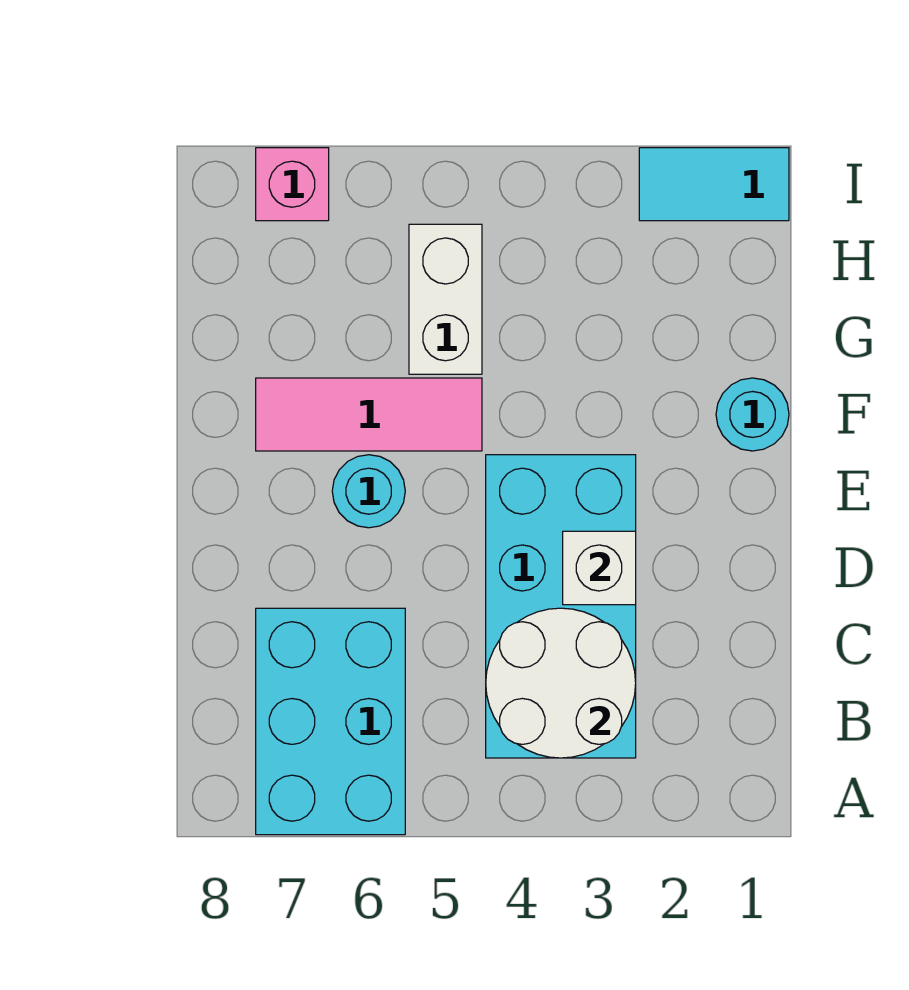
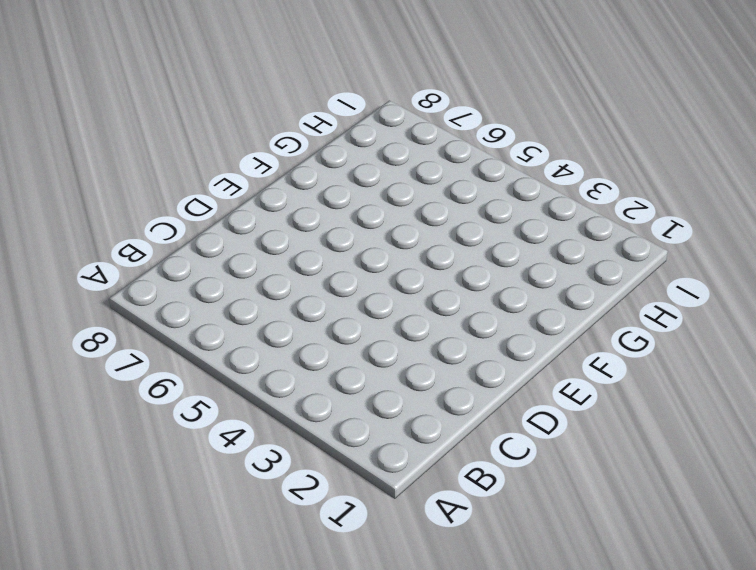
none -> cyan brick A6:C7 level 1
none -> cyan brick B3:E4 level 1

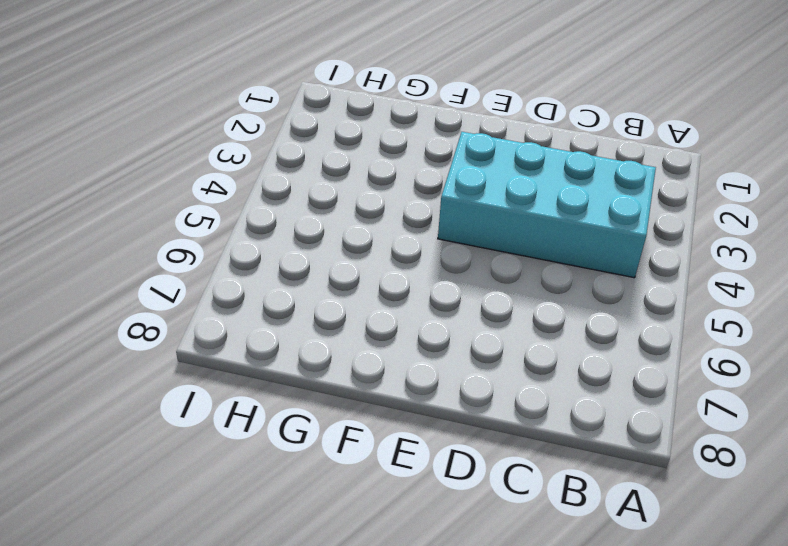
none -> cyan brick A6:C7 level 1
none -> cyan round brick E6 level 1

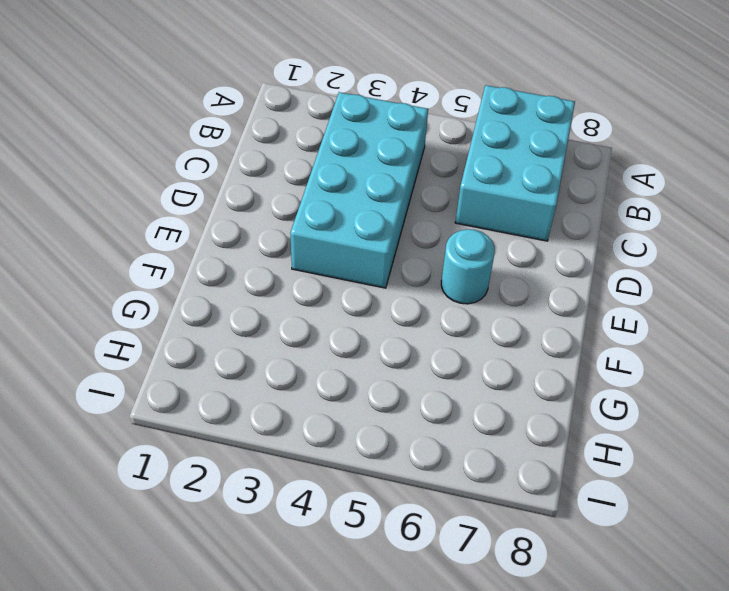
none -> cyan round brick F1 level 1
none -> pink tile F5:F7 level 1

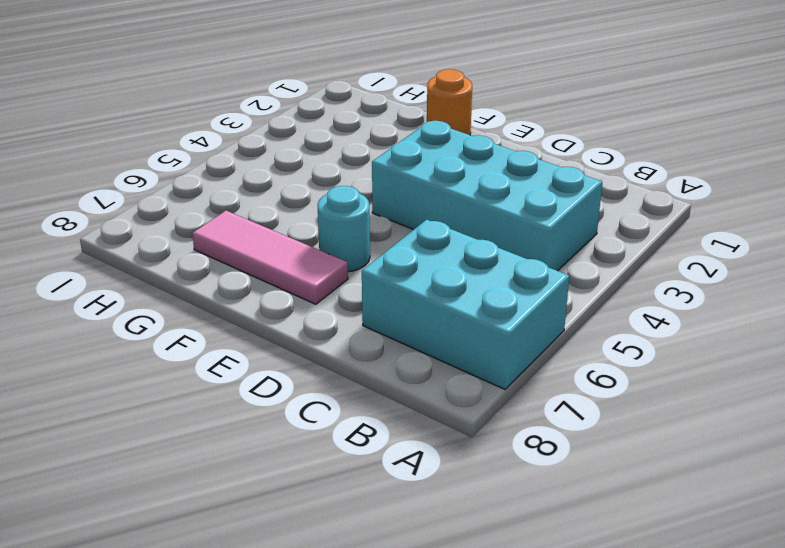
pink tile E7:G7 level 1 -> pink tile F5:F7 level 1
orange round brick F1 level 1 -> cyan round brick F1 level 1
none -> white brick G5:H5 level 1
none -> cyan tile I1:I2 level 1

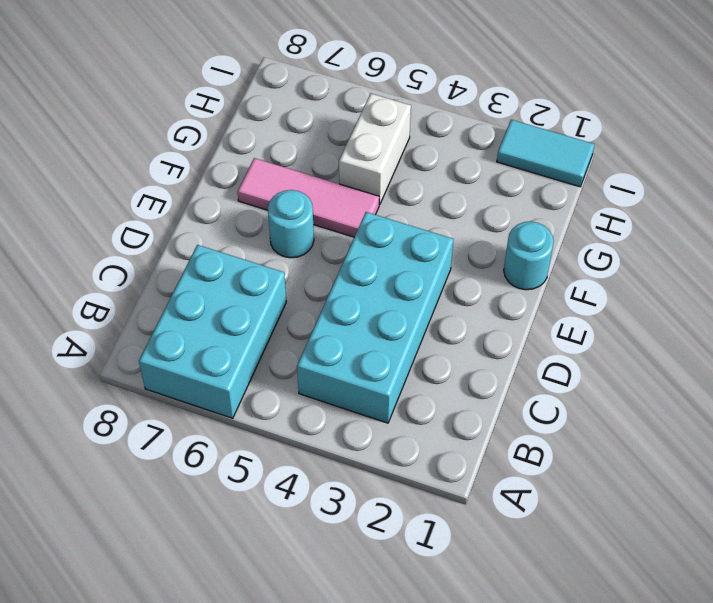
none -> pink brick I7 level 1
none -> white round brick B3:C4 level 2

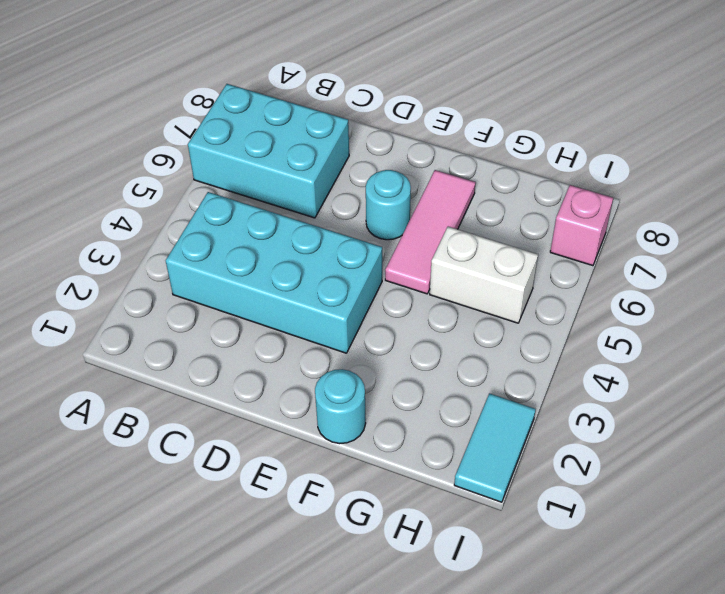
none -> white round brick B3:C4 level 2
none -> white brick D3 level 2

